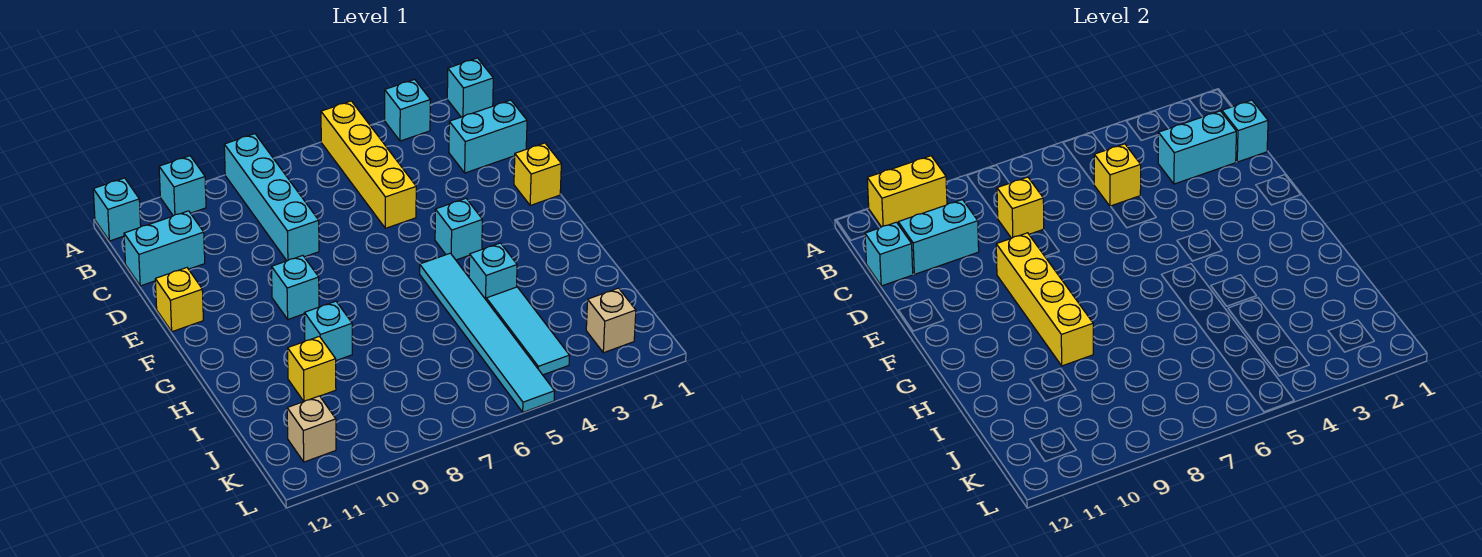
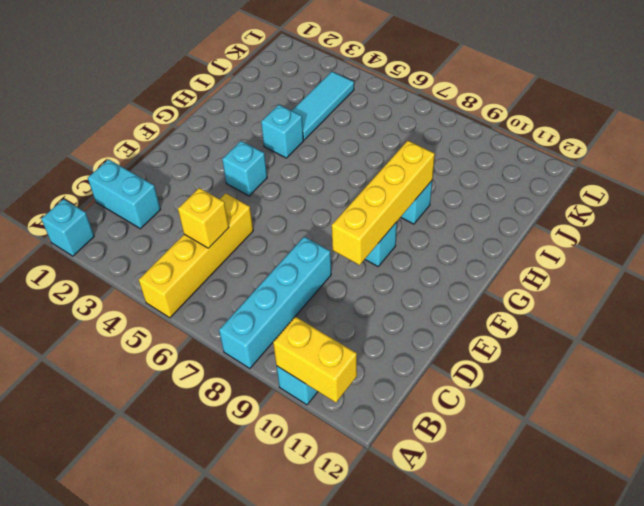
none -> cyan brick A3 level 1
none -> cyan brick A12 level 1
none -> cyan brick C11:C12 level 1

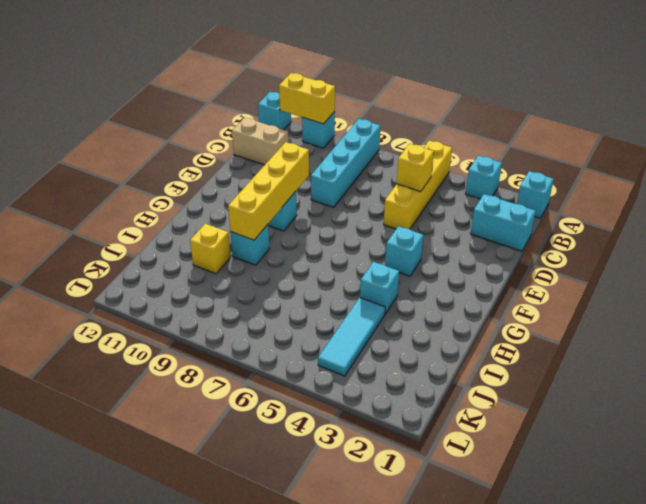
tan brick C11:C12 level 1 -> cyan brick C11:C12 level 1
none -> yellow brick E1 level 1
none -> yellow brick E12 level 1
none -> cyan tile G5:L5 level 1

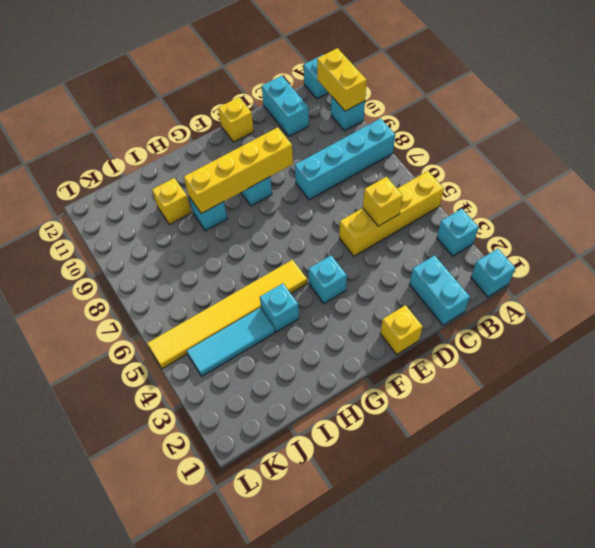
yellow tile G5:L5 level 1 -> cyan tile G5:L5 level 1
none -> tan brick K2 level 1
none -> tan brick K11 level 1
none -> cyan brick C1 level 2

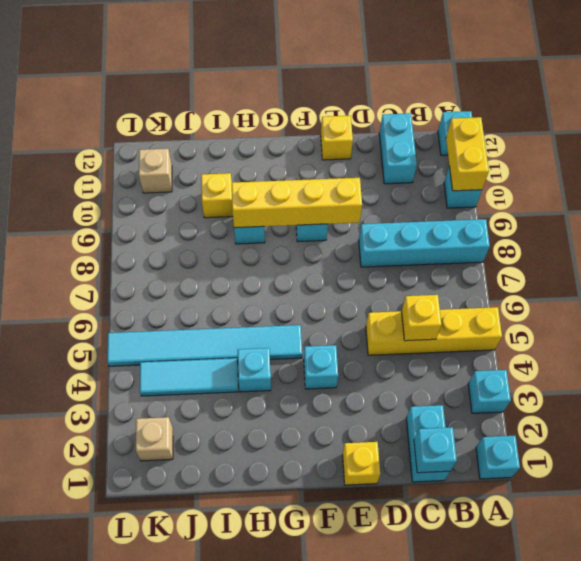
none -> cyan brick C2:C3 level 2
none -> yellow brick C8 level 2
none -> cyan brick C10:C11 level 2

